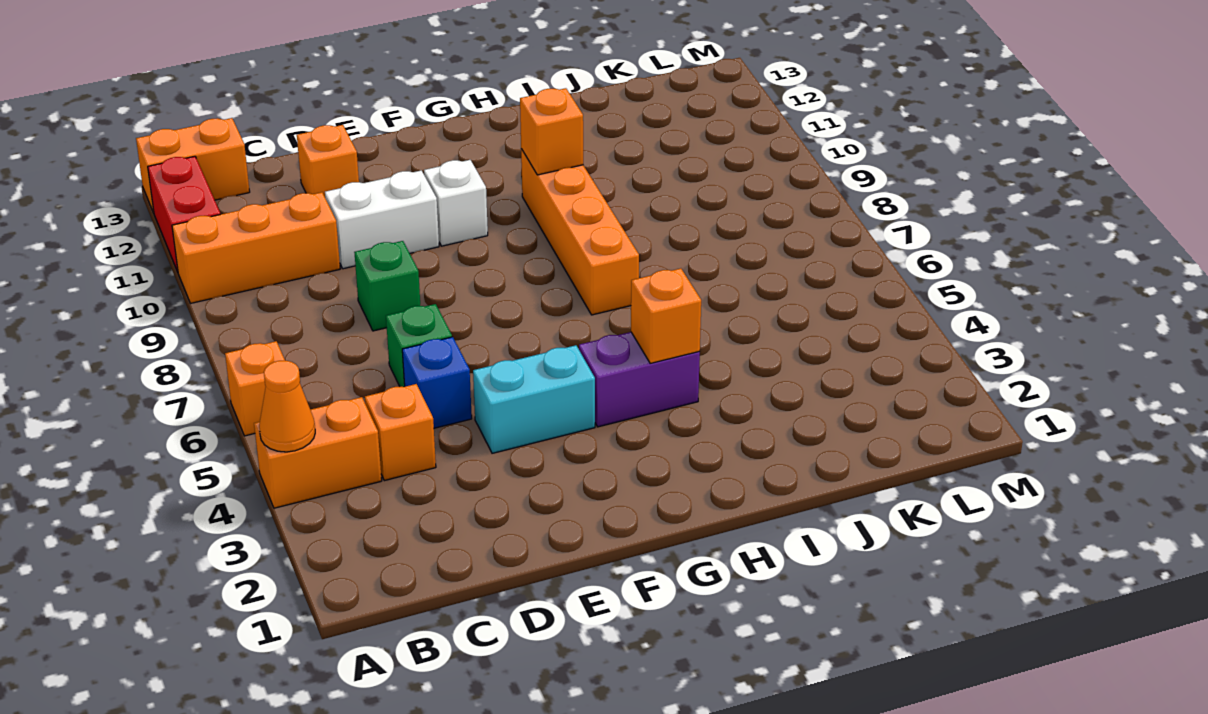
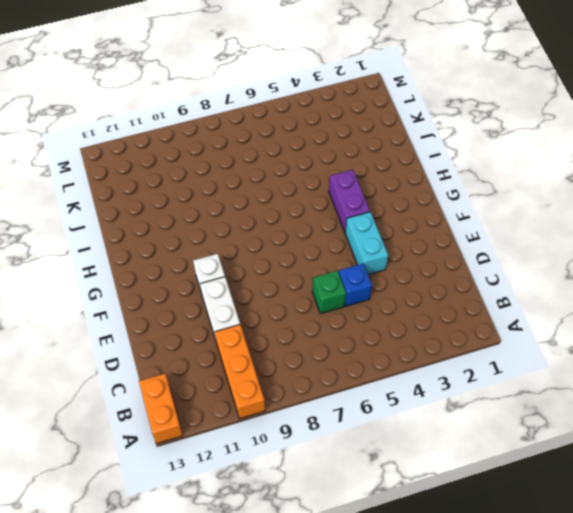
none -> orange brick A4:B4 level 1
none -> orange brick A6 level 1
none -> red brick A11:A12 level 1

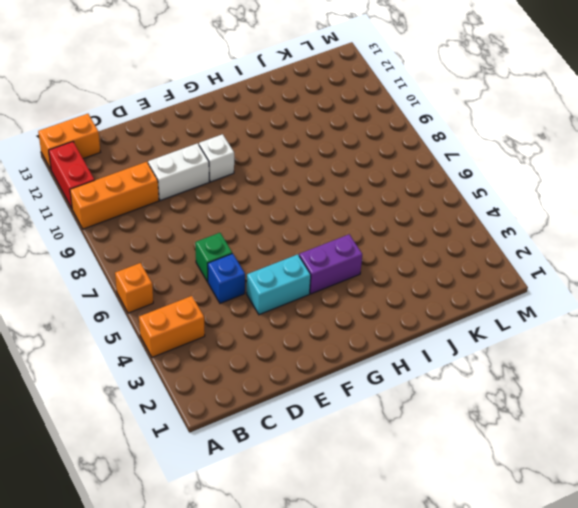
none -> orange brick C4 level 1
none -> green brick D8 level 1
none -> orange brick D12 level 1

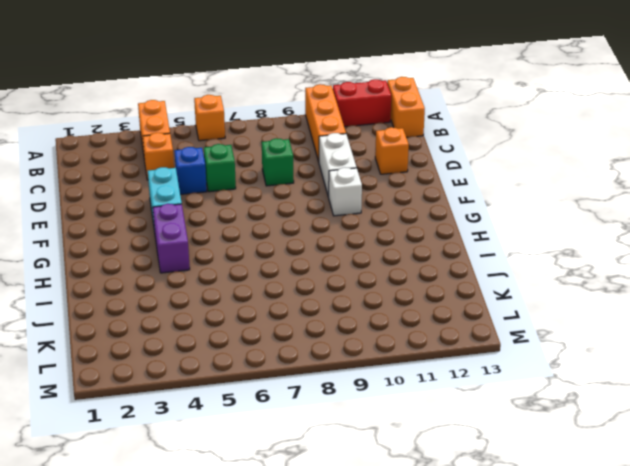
none -> orange brick H7:H10 level 1
none -> orange cone A4 level 2
none -> orange brick H4 level 2

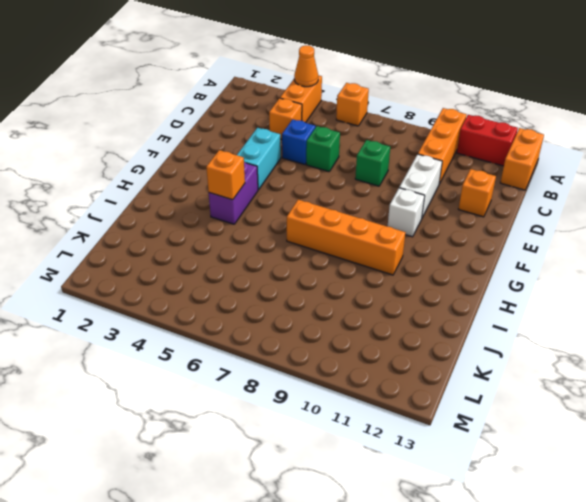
none -> orange brick H10 level 2

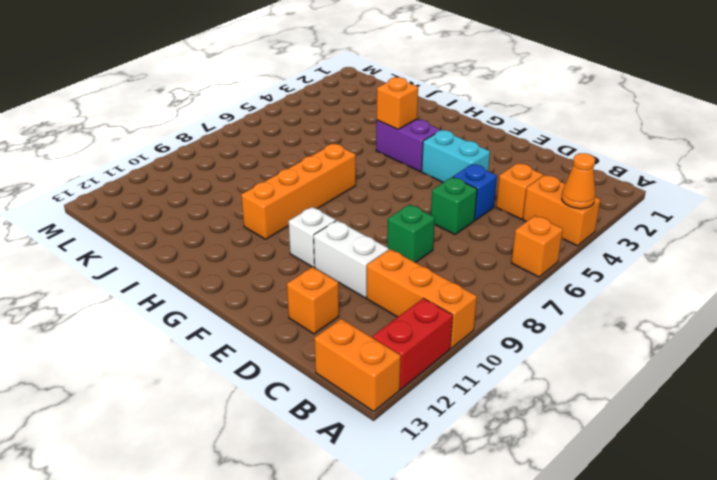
none -> orange brick H10 level 2

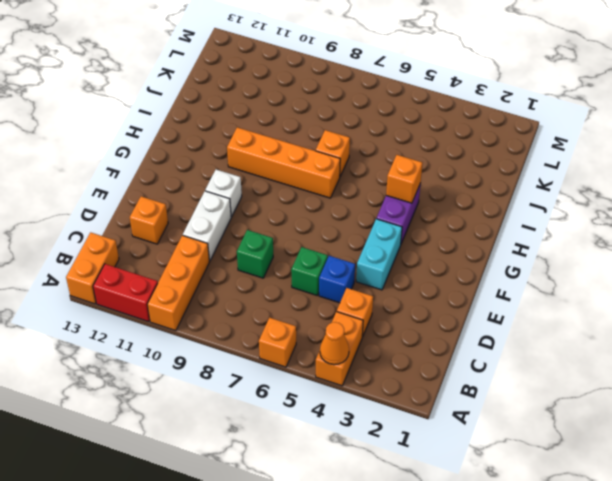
orange brick I7 level 1 -> orange brick H10 level 2

